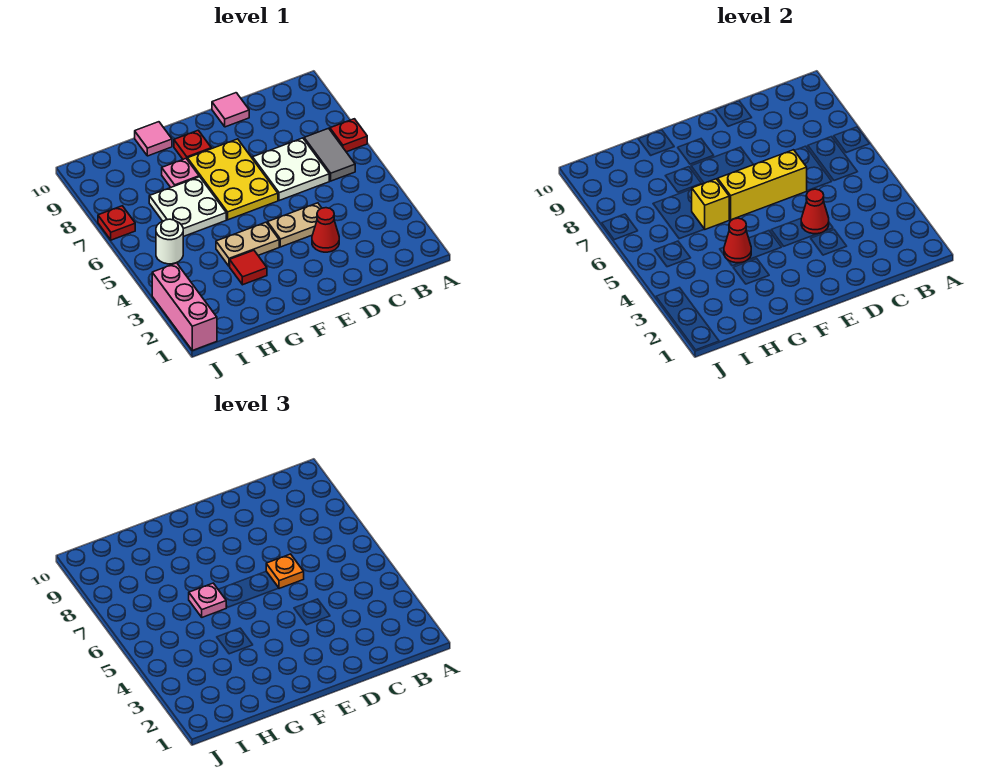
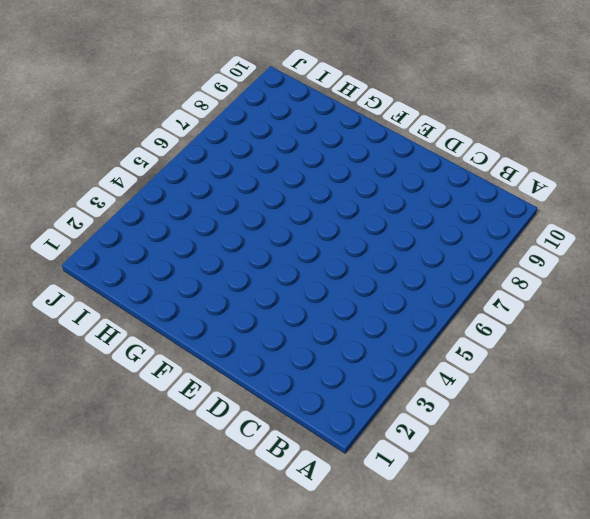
none -> red plate A7 level 1
none -> grey tile B6:B7 level 1
none -> white plate C6:D7 level 1

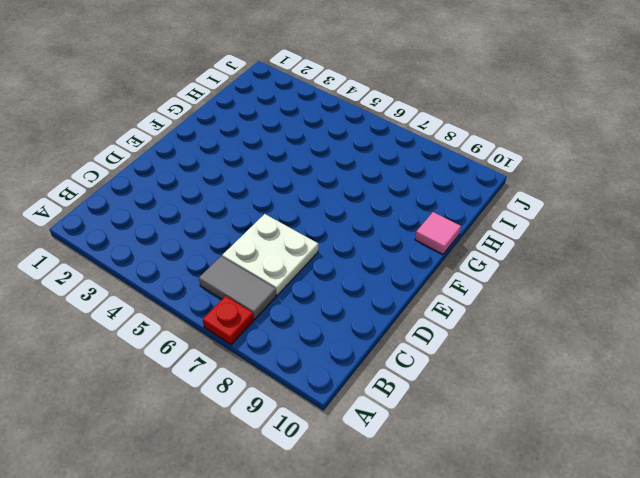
none -> red cone D3 level 1
none -> tan plate D4:E4 level 1
none -> pink tile D10 level 1

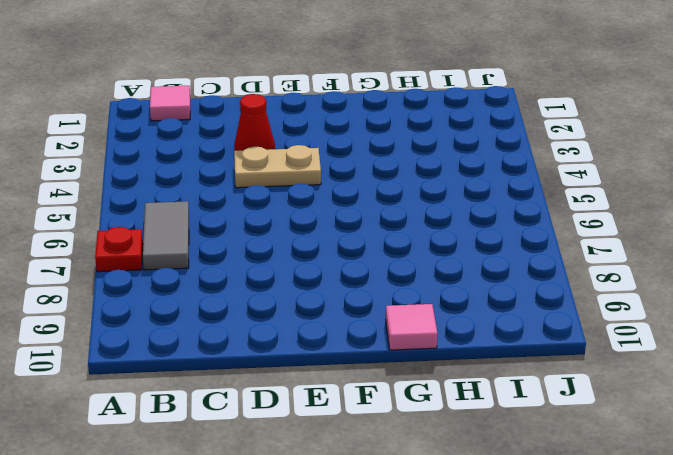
pink tile B1 level 1 -> pink tile D10 level 1
none -> white plate C6:D7 level 1
none -> yellow plate E6:F8 level 1
none -> tan plate F4:G4 level 1

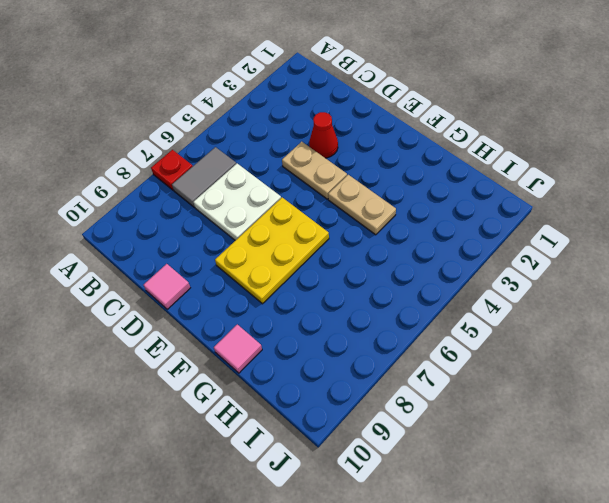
none -> red plate F9 level 1
none -> red tile G3 level 1
none -> white plate G6:H7 level 1

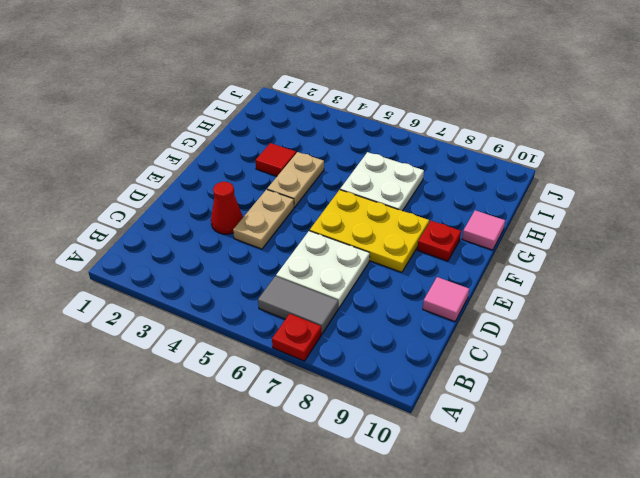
none -> pink plate G8 level 1
none -> white round brick I5 level 1
none -> pink brick J1:J3 level 1

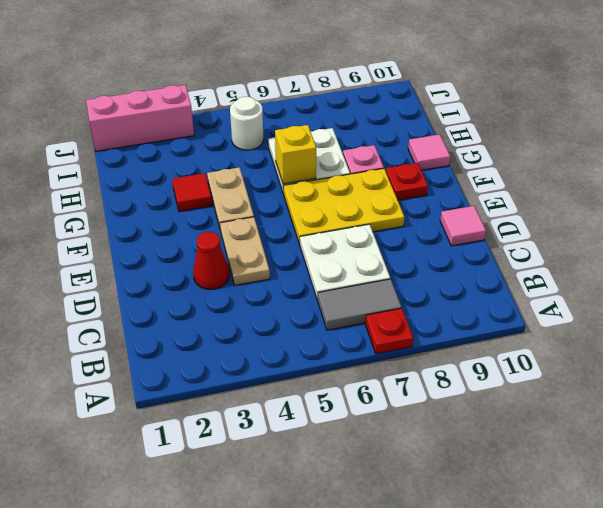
none -> red plate J7 level 1
none -> red cone D4 level 2
none -> yellow brick D6:F6 level 2

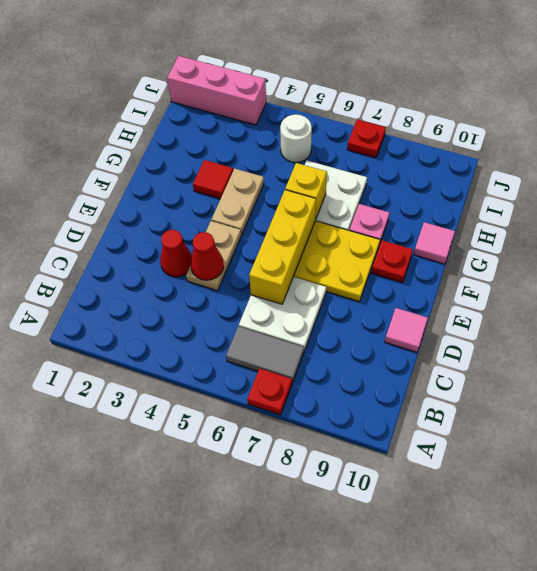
none -> red cone G4 level 2
none -> orange plate D6 level 3
none -> pink plate G6 level 3

